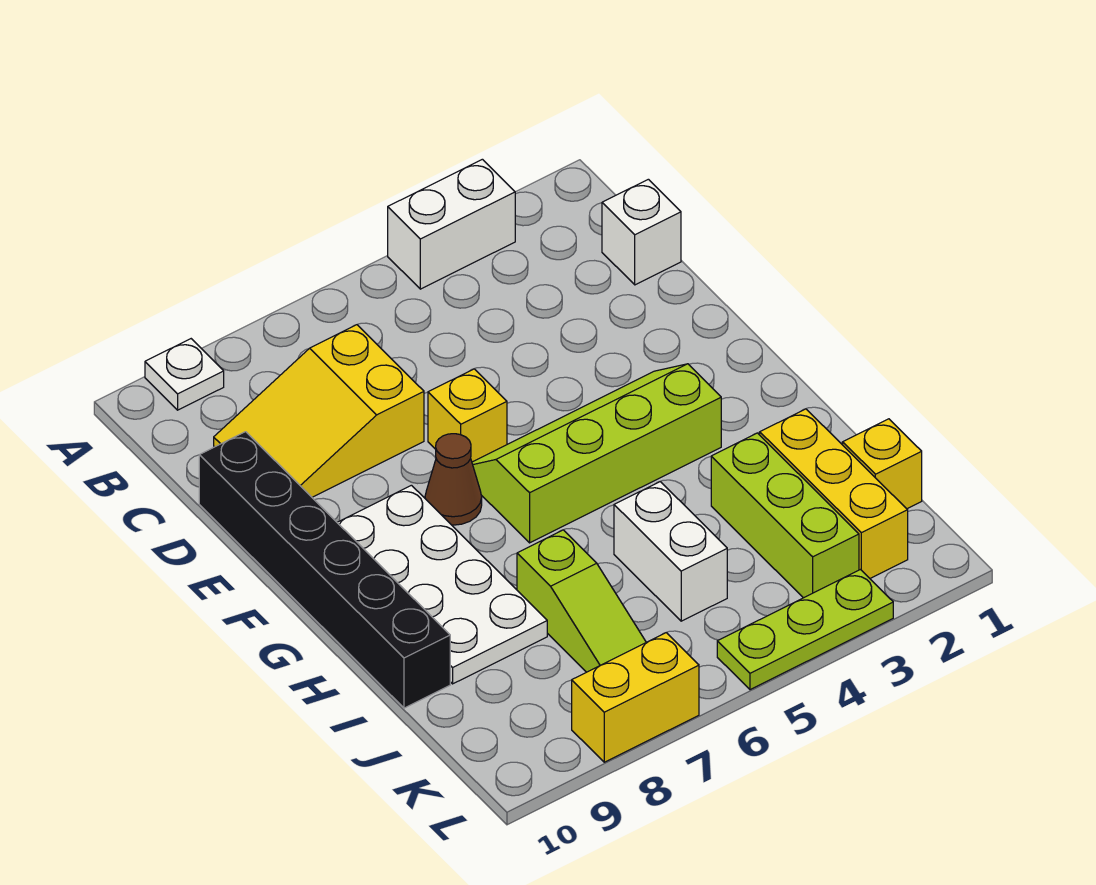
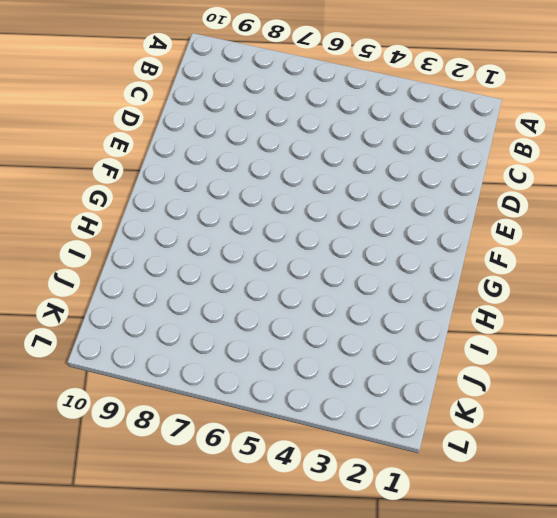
none -> white brick A3:A4 level 1
none -> white plate A9 level 1
none -> white brick C1 level 1

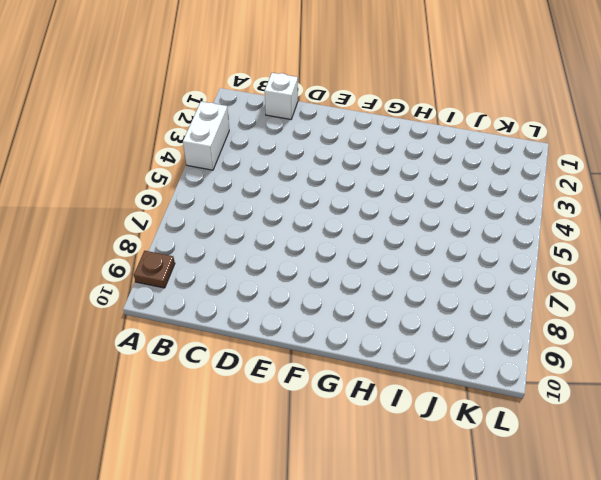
brown plate A9 level 1 -> white plate A9 level 1
none -> yellow slope C7:D9 level 1 top 7
none -> black brick D10:I10 level 1
none -> yellow brick E6 level 1

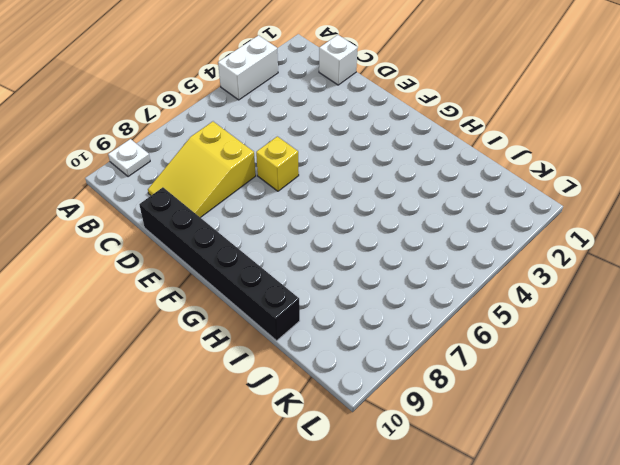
none -> lime slope F3:G6 level 1 top G
none -> brown cone F7 level 1
none -> white plate F8:I9 level 1

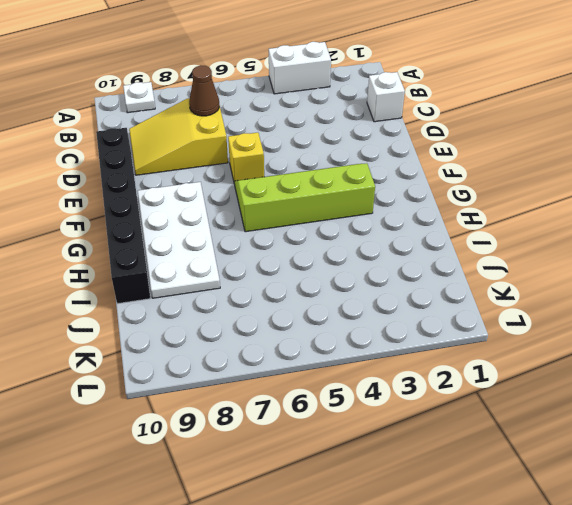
brown cone C7 level 2 -> brown cone F7 level 1
none -> yellow brick I2:K2 level 1
none -> lime brick I3:K3 level 1
none -> white brick I5:J5 level 1

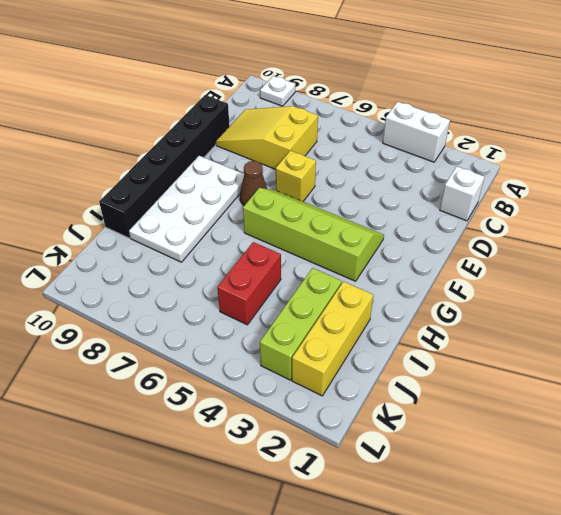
red brick I5:J5 level 1 -> white brick I5:J5 level 1
none -> lime slope I7:K7 level 1 top I
none -> yellow brick J1 level 1
none -> lime plate L3:L5 level 1

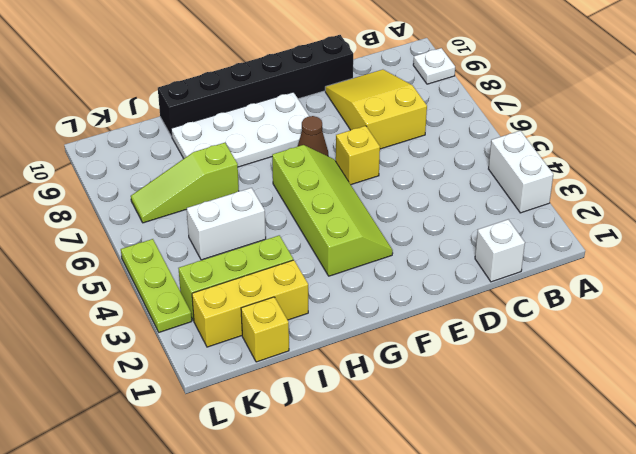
none -> yellow brick L7:L8 level 1

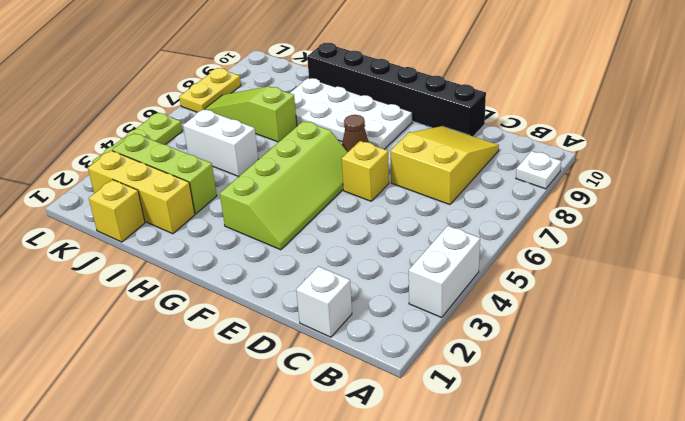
yellow plate L7:L8 level 1 -> yellow brick L7:L8 level 1

